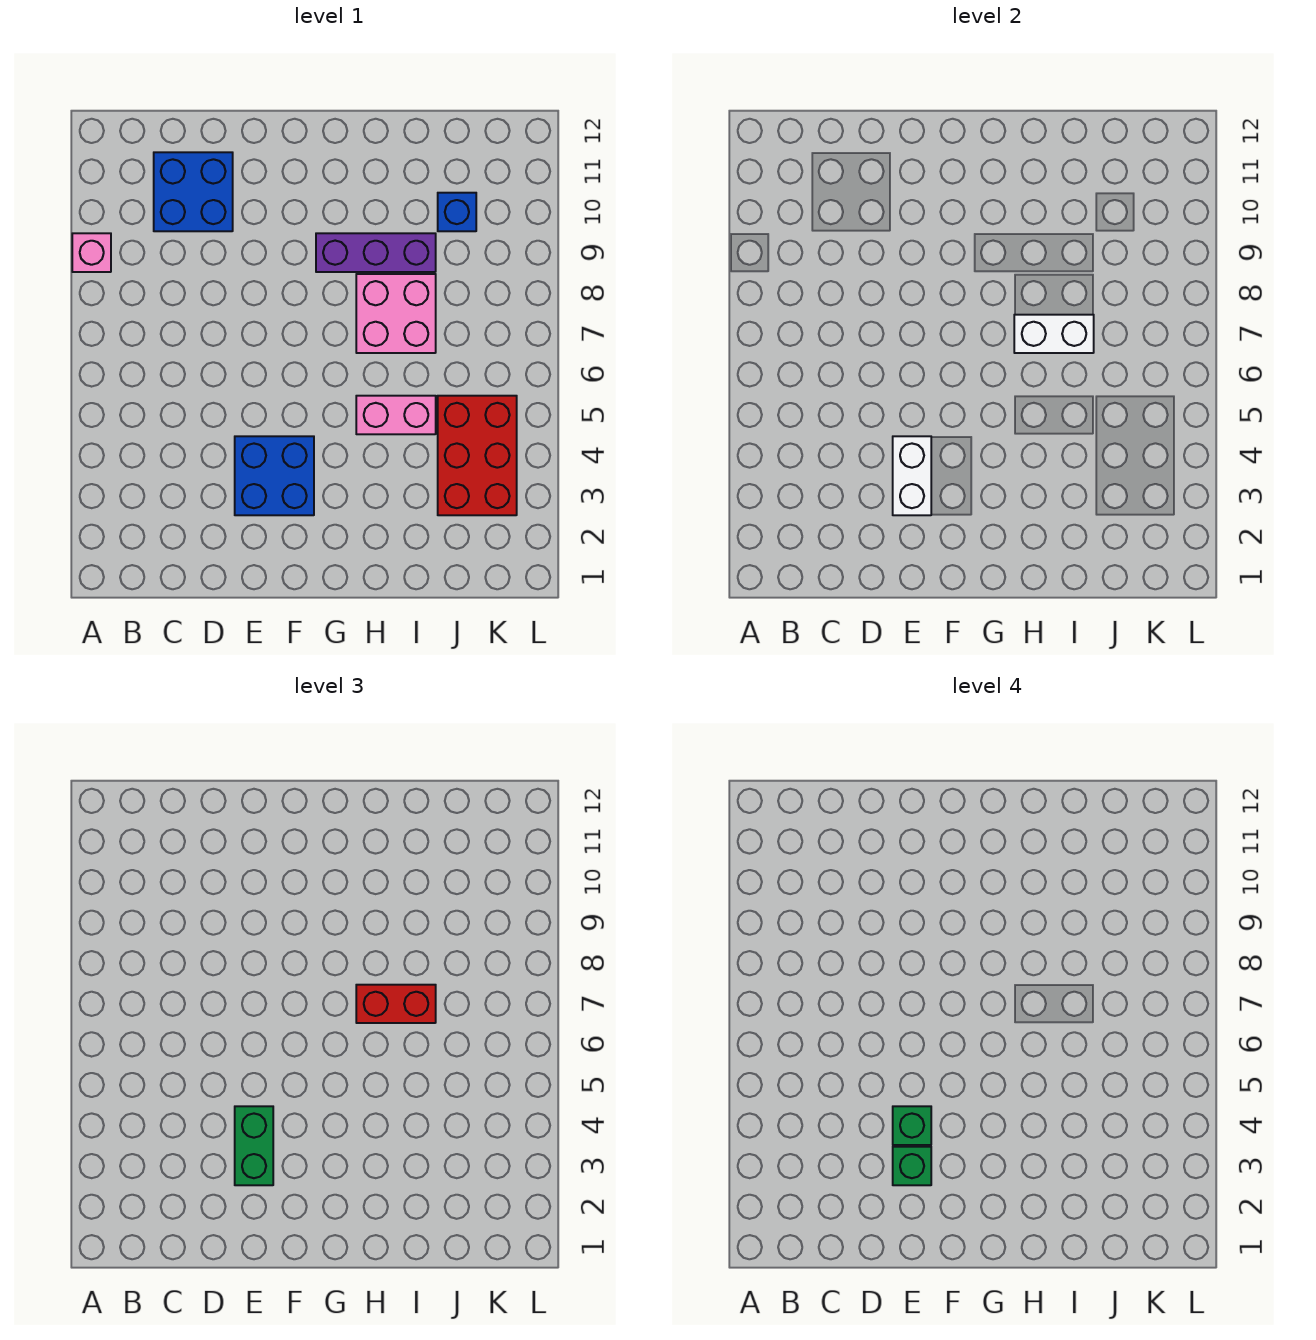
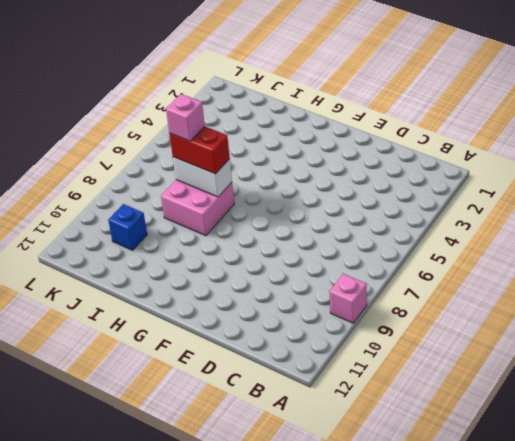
pink brick I7 level 4 -> none
none -> blue brick C10:D11 level 1
none -> blue brick E3:F4 level 1
none -> purple brick G9:I9 level 1

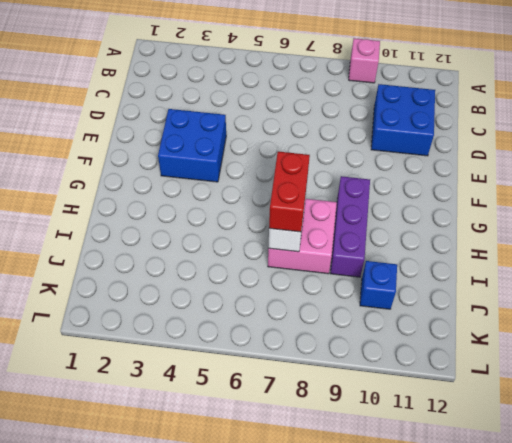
none -> pink brick H5:I5 level 1
none -> red brick J3:K5 level 1
none -> white brick E3:E4 level 2

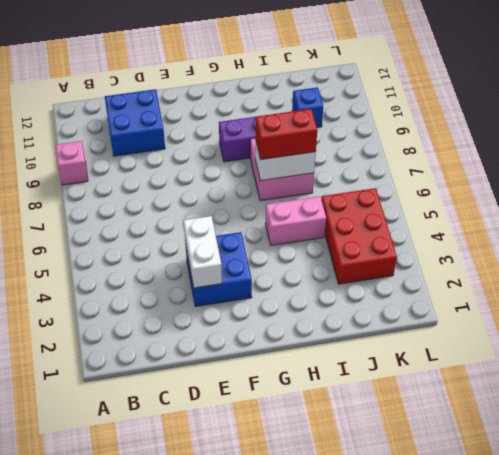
none -> green brick E3:E4 level 3
none -> green brick E3 level 4
none -> green brick E4 level 4

